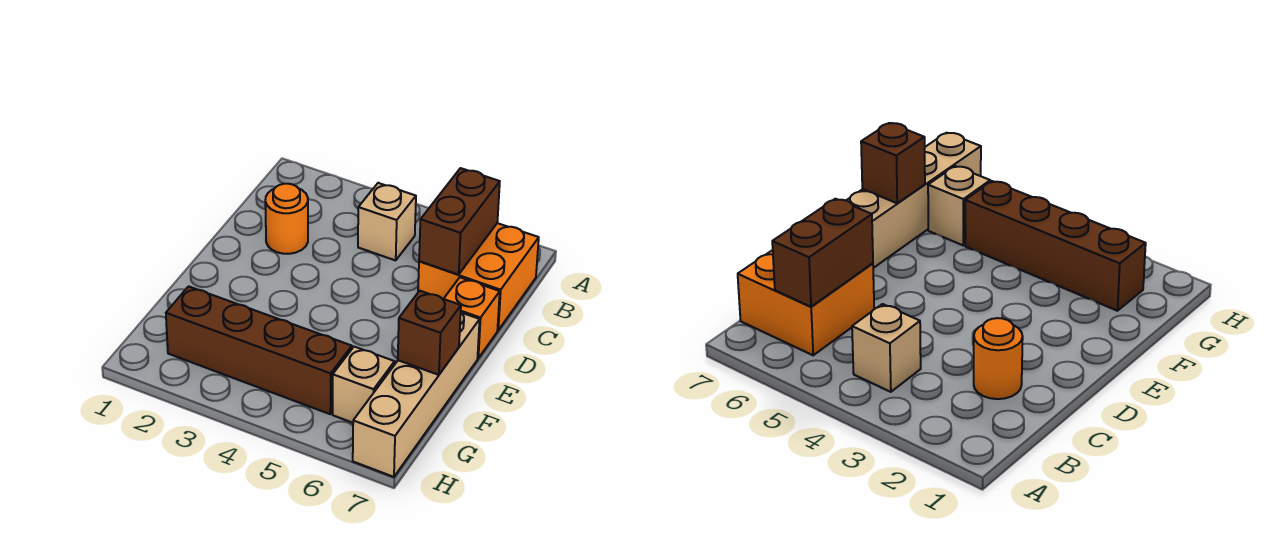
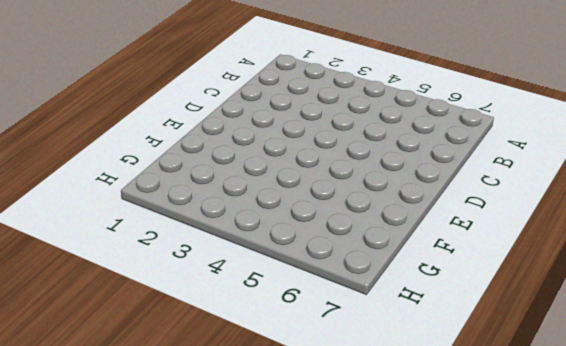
none -> tan brick B4 level 1
none -> orange brick B6:C7 level 1

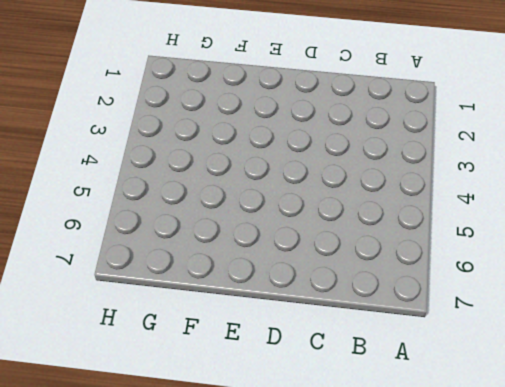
none -> tan brick B4 level 1
none -> orange brick B6:C7 level 1

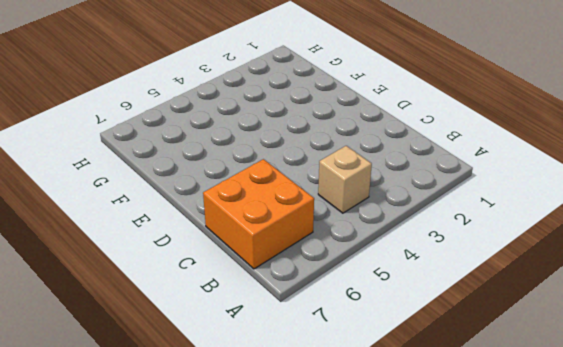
none -> orange round brick C2 level 1
none -> orange brick D7 level 1

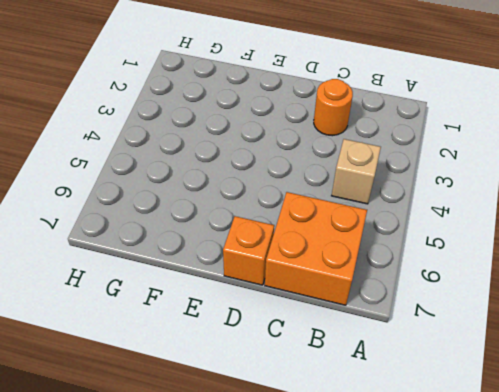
none -> tan brick E7:H7 level 1
none -> brown brick G2:G5 level 1

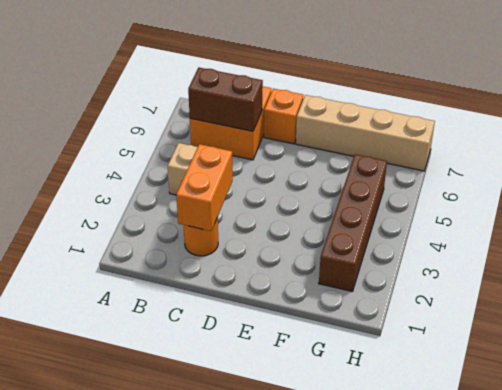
orange brick C2:C3 level 2 -> none
none -> tan brick G6 level 1
none -> brown brick F7 level 2

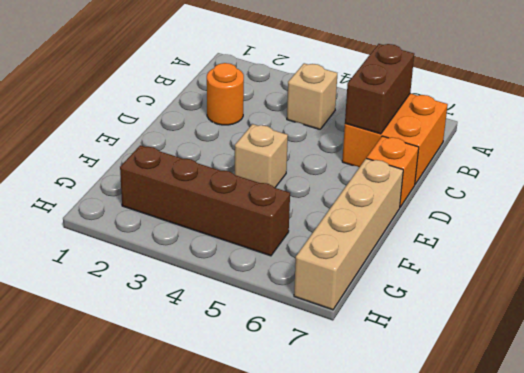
tan brick E4 level 1 -> tan brick G6 level 1
none -> brown brick F7 level 2

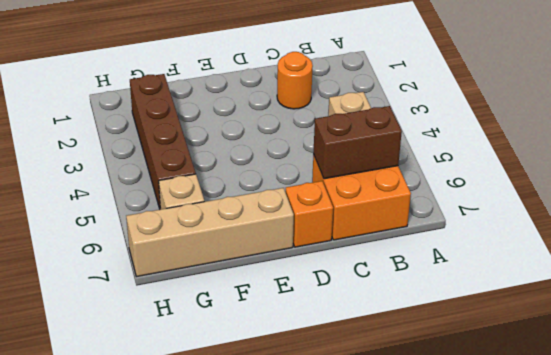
none -> brown brick F7 level 2

